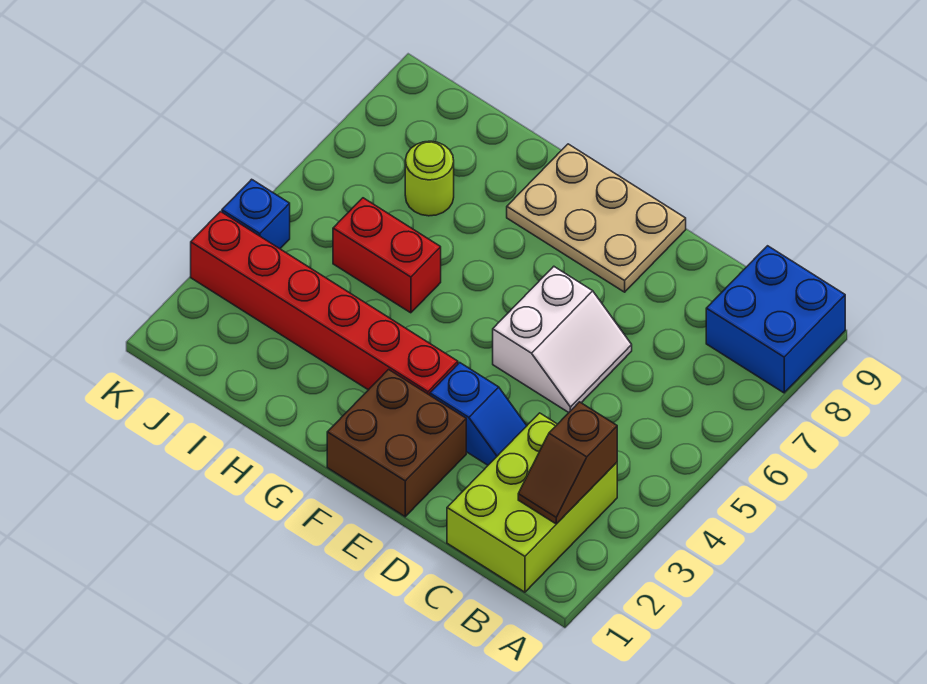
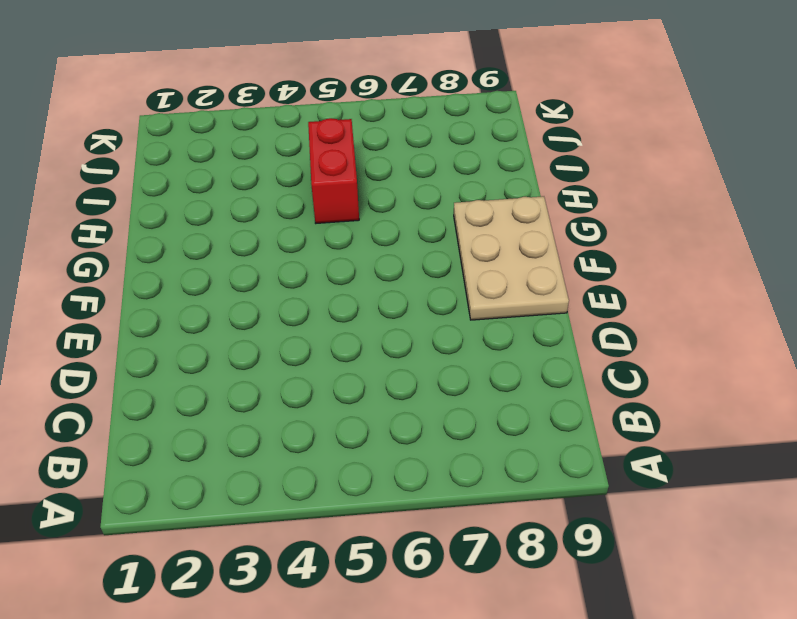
none -> blue brick A8:B9 level 1
none -> lime brick B1:C3 level 1

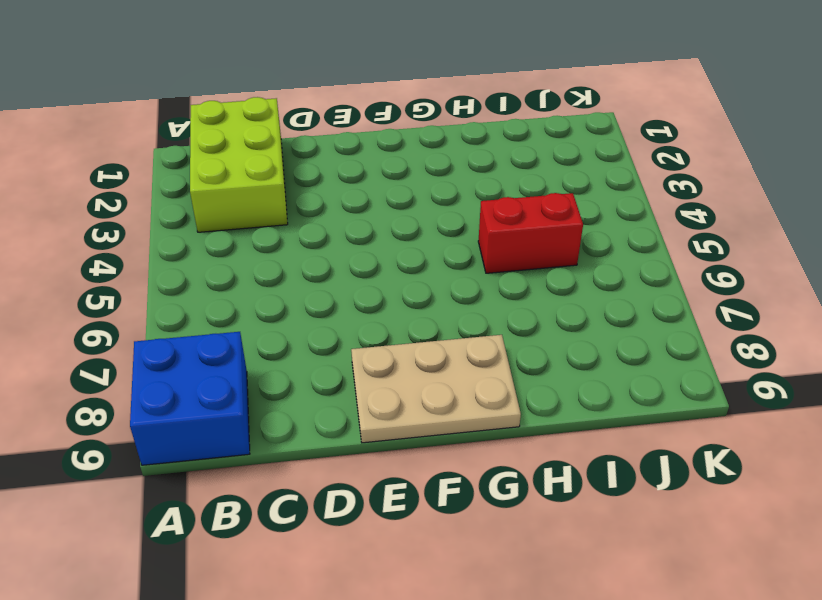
none -> blue slope D3:E3 level 1 top E
none -> white slope D5:E6 level 1 top E

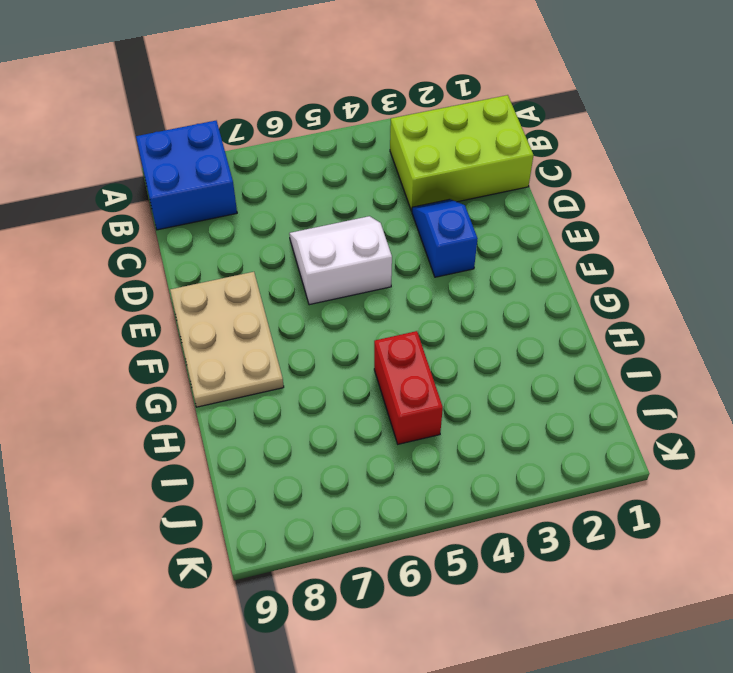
none -> brown brick E1:F2 level 1
none -> red brick F3:K3 level 1

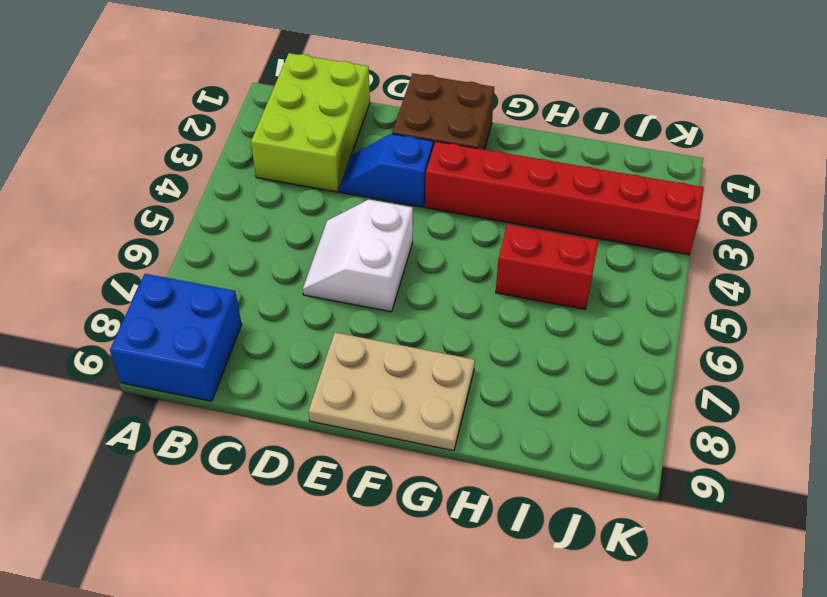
none -> lime round brick I7 level 1
none -> blue brick K4 level 1

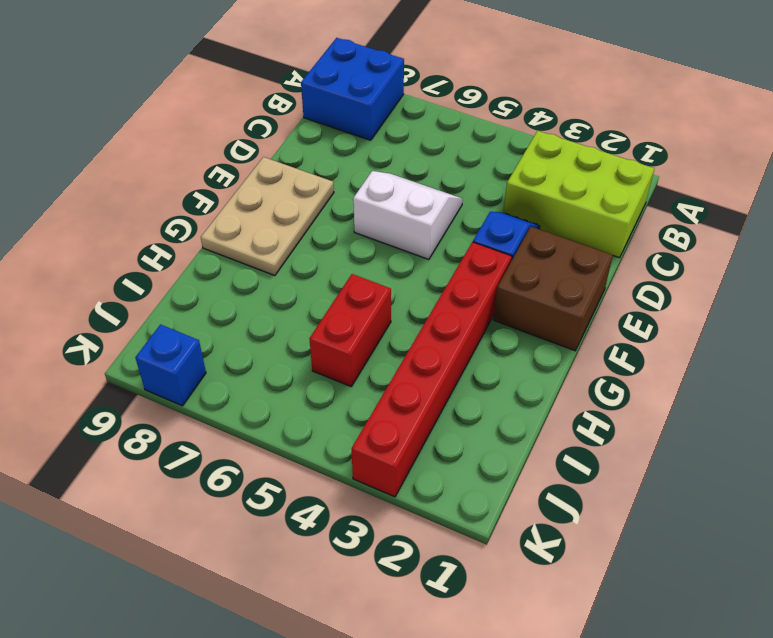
blue brick K8 level 1 -> blue brick K4 level 1
none -> lime round brick I7 level 1
none -> brown slope B2:B3 level 2 top 3

